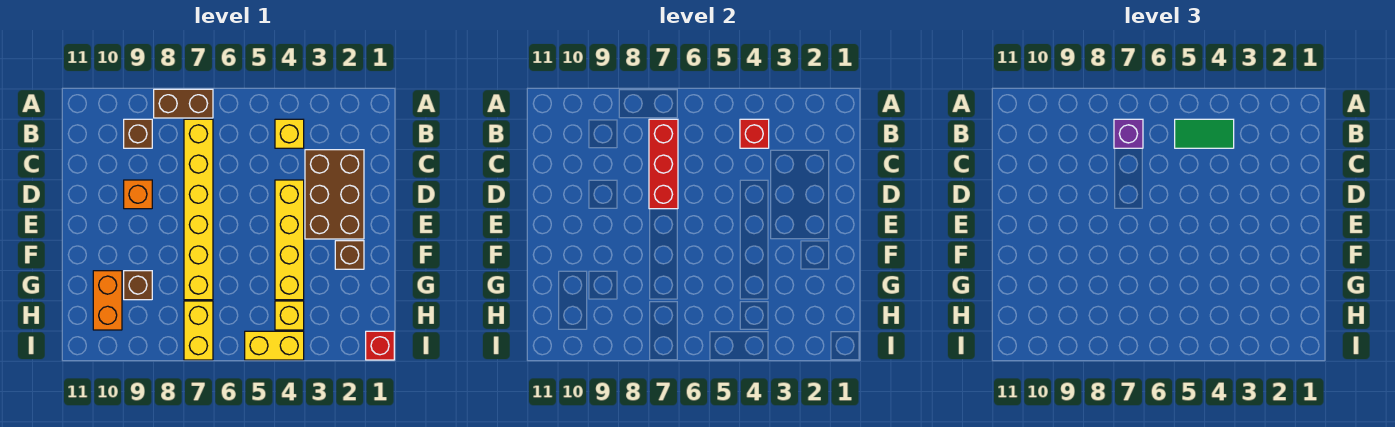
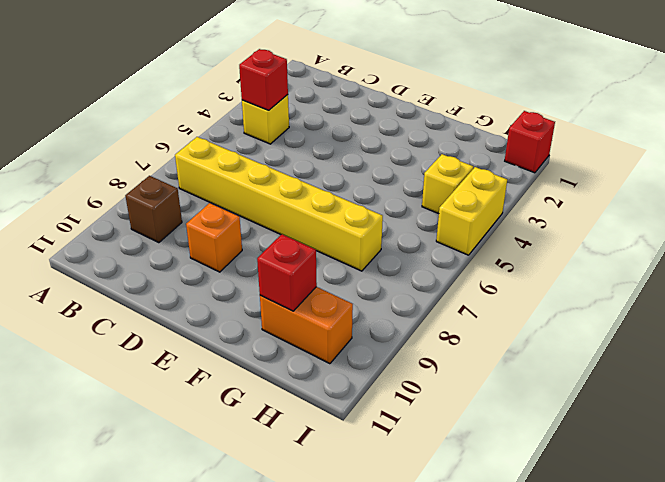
red brick G10 level 2 -> none
none -> brown brick A7:A8 level 1
none -> brown brick C2:E3 level 1
none -> yellow brick D4:G4 level 1

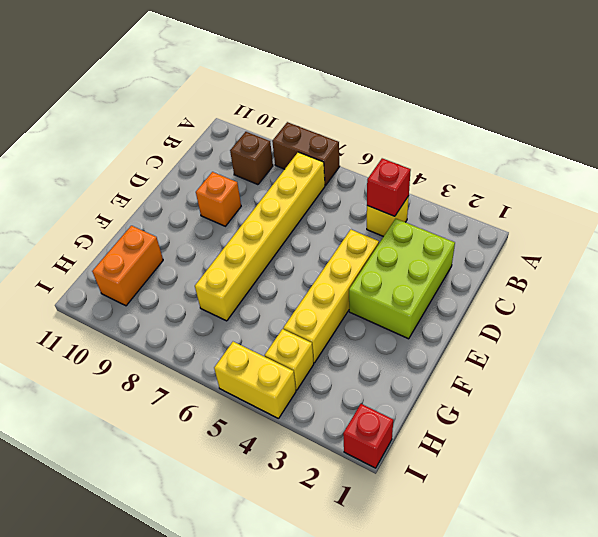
lime brick C2:E3 level 1 -> brown brick C2:E3 level 1
none -> brown brick F2 level 1
none -> brown brick G9 level 1
none -> yellow brick H7:I7 level 1

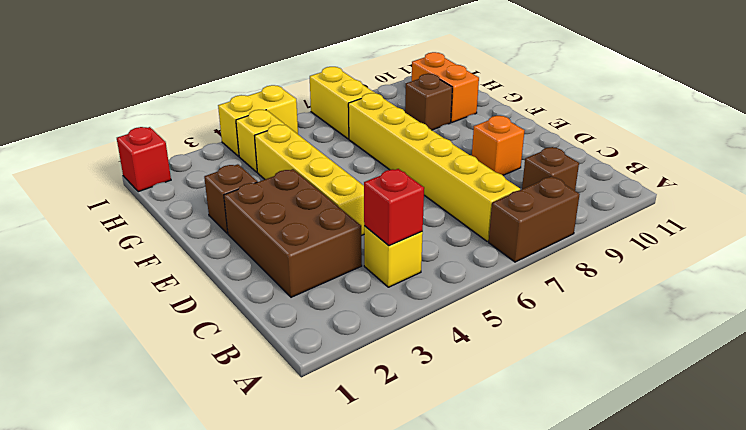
none -> red brick B7:D7 level 2
none -> green tile B4:B5 level 3
none -> purple brick B7 level 3

